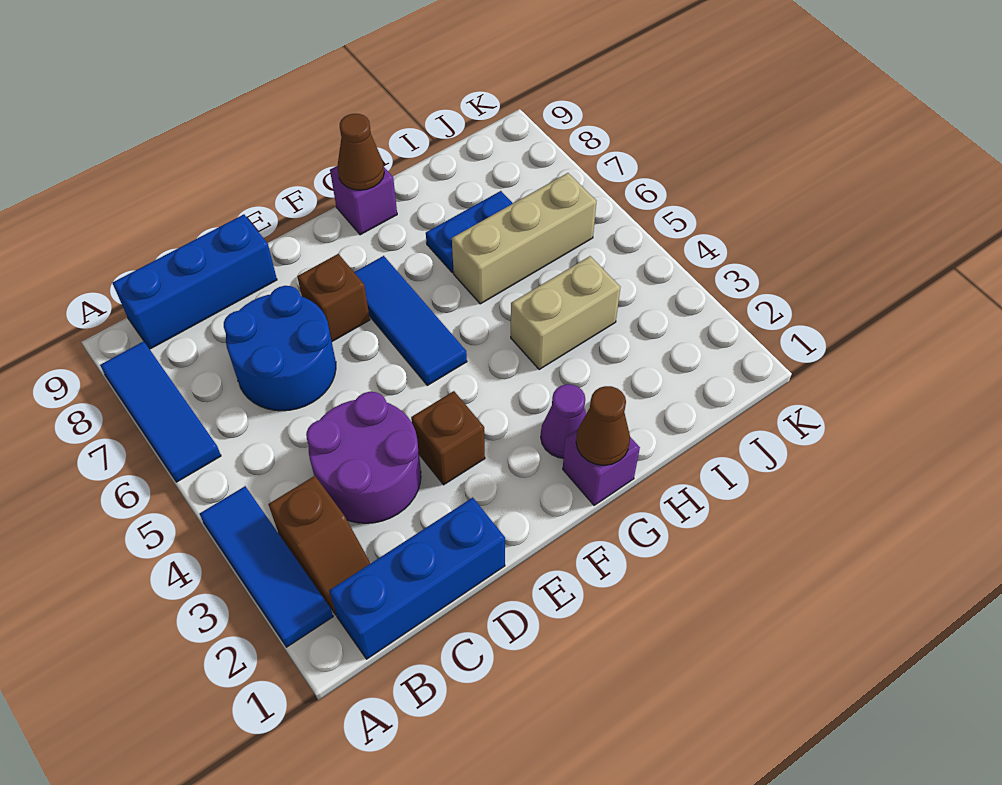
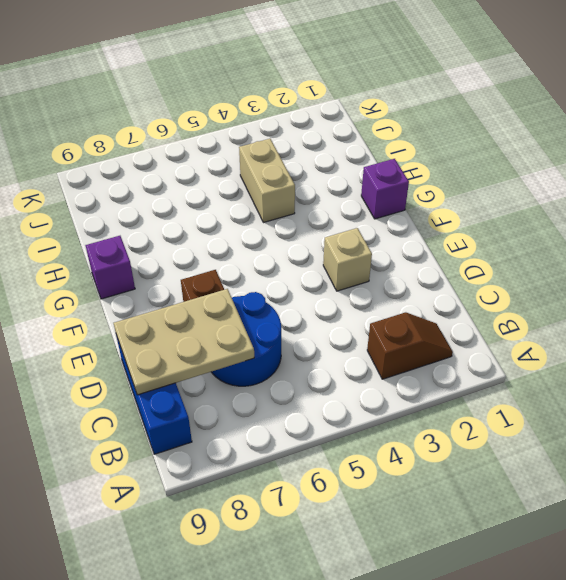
tan plate C7:D9 level 2 -> none
tan brick E3 level 1 -> brown brick E3 level 1
none -> blue tile A2:A4 level 1
none -> blue tile A6:A8 level 1
none -> blue brick B1:D1 level 1

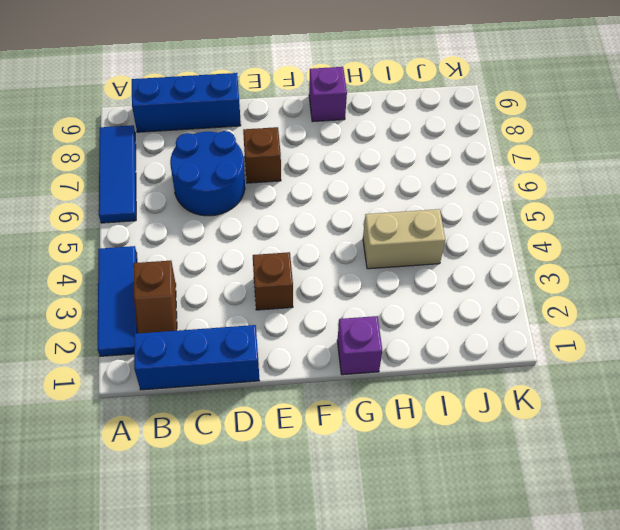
none -> purple round brick C3:D4 level 1
none -> blue tile F5:F7 level 1
none -> purple cone G2 level 1

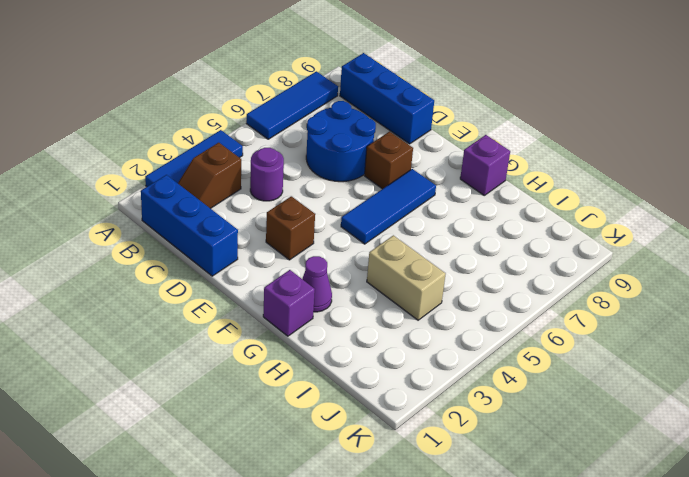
purple round brick C4 level 1 -> purple round brick C3:D4 level 1
none -> tan brick H6:J6 level 1
none -> blue plate H7:I7 level 1
none -> brown cone G1 level 2

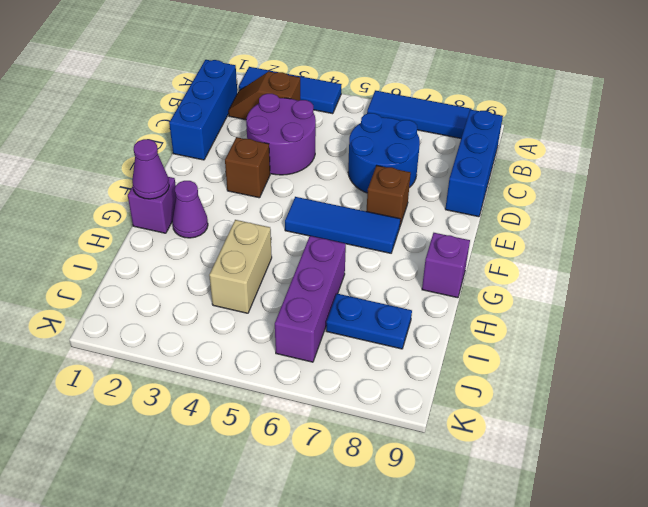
purple cone G1 level 2 -> brown cone G1 level 2
purple brick H6:J6 level 1 -> tan brick H6:J6 level 1
blue plate I7:I8 level 1 -> blue plate H7:I7 level 1
none -> brown cone G9 level 2

